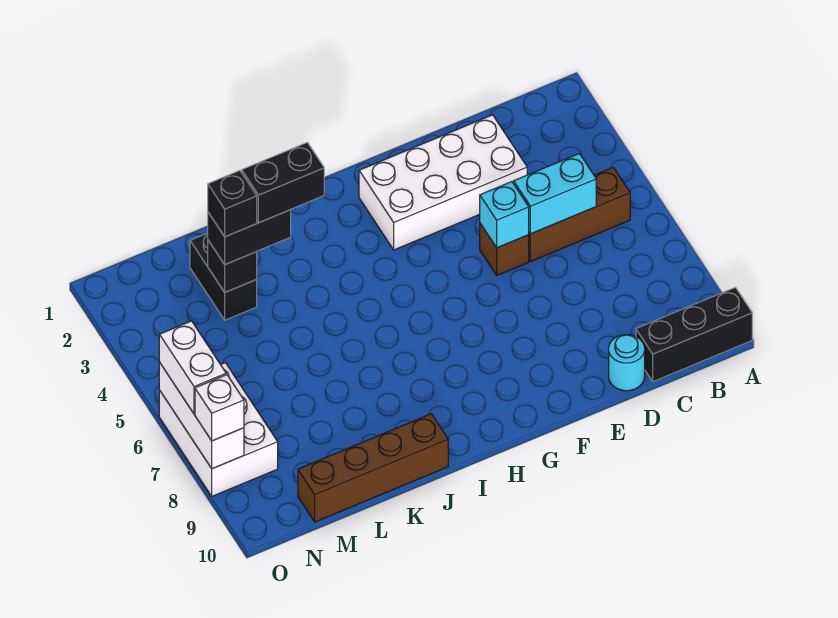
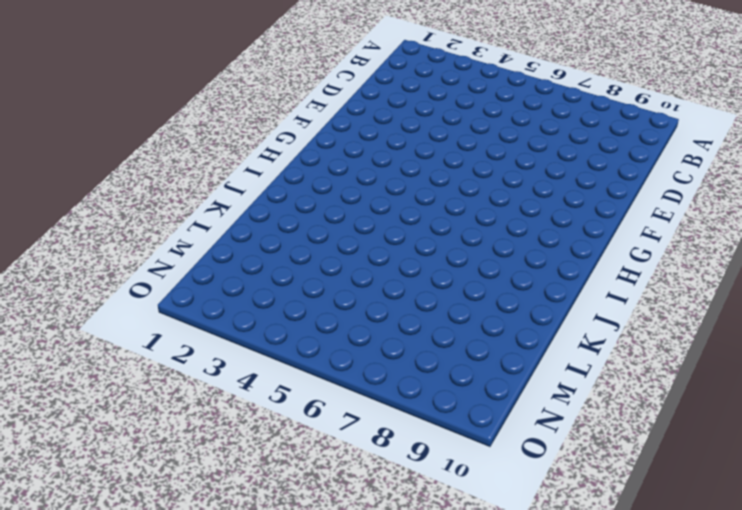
none -> black brick A10:C10 level 1
none -> brown brick B5:D5 level 1
none -> white brick D2:G3 level 1

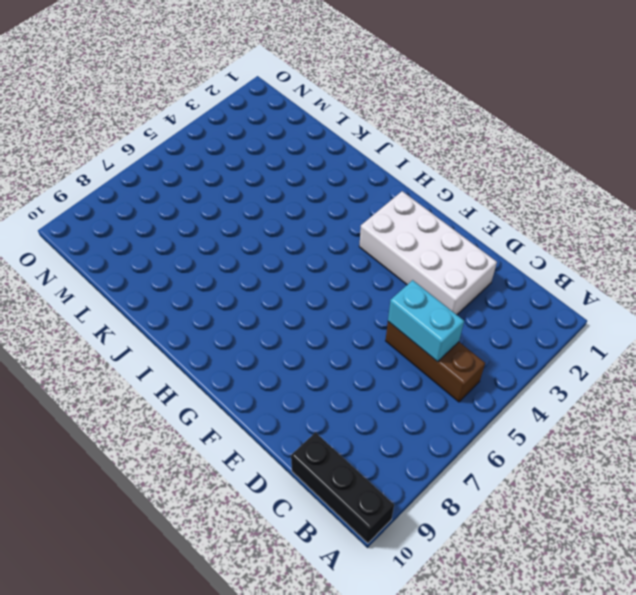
none -> cyan round brick D10 level 1
none -> brown brick E5 level 1
none -> brown brick J10:M10 level 1

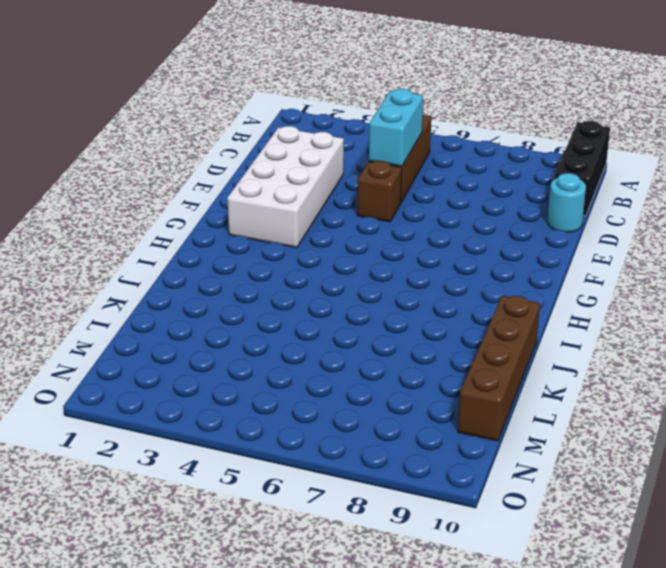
none -> black brick L2:L3 level 1
none -> white brick N6:O8 level 1
none -> cyan brick E5 level 2

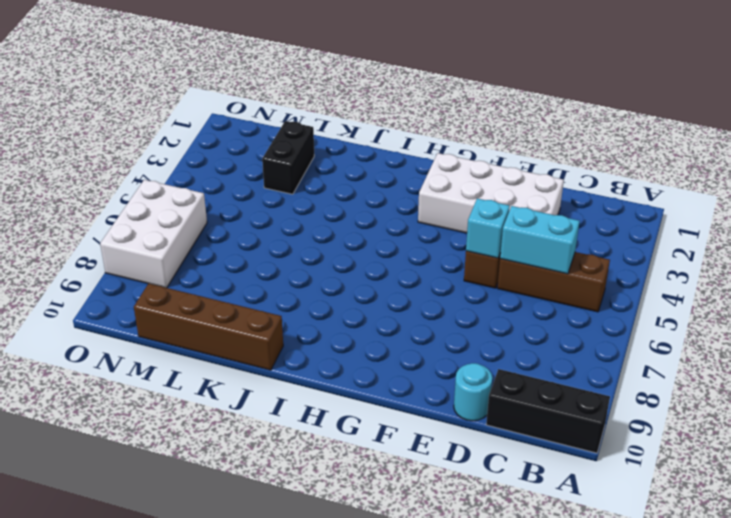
none -> black brick L3 level 2
none -> white brick O6:O8 level 2
none -> black brick K3:L3 level 3

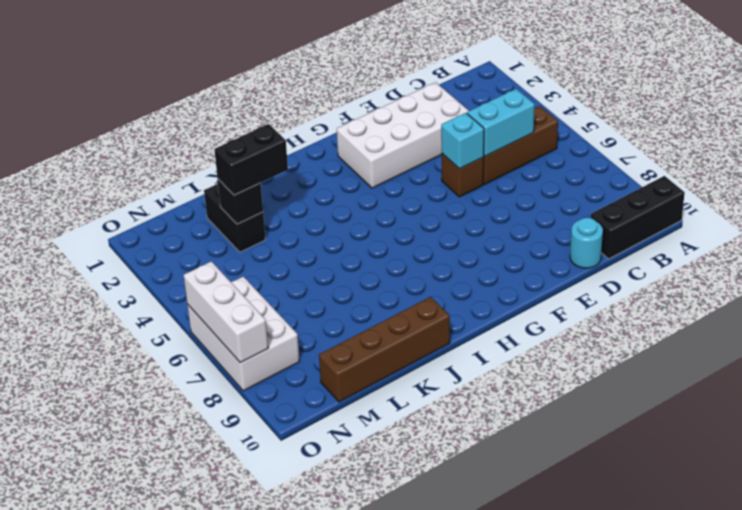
none -> white brick O6:O7 level 3
none -> white brick O8 level 3
none -> black brick J3:K3 level 4

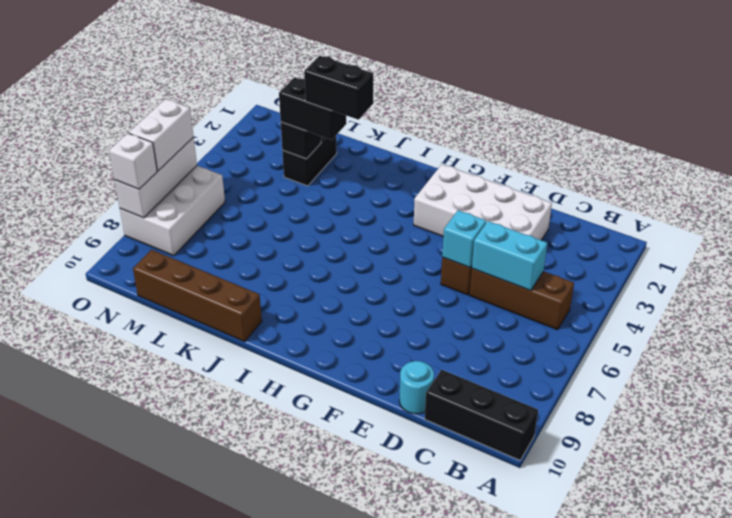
none -> black brick L3 level 4

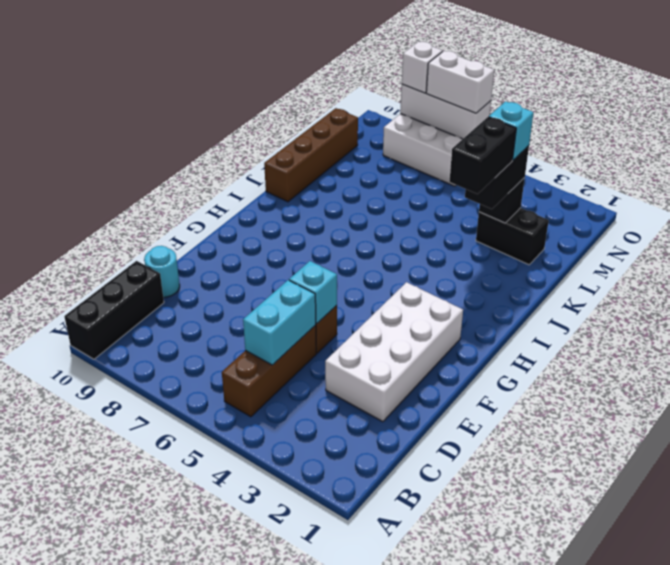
cyan brick L3 level 4 -> black brick L3 level 4

